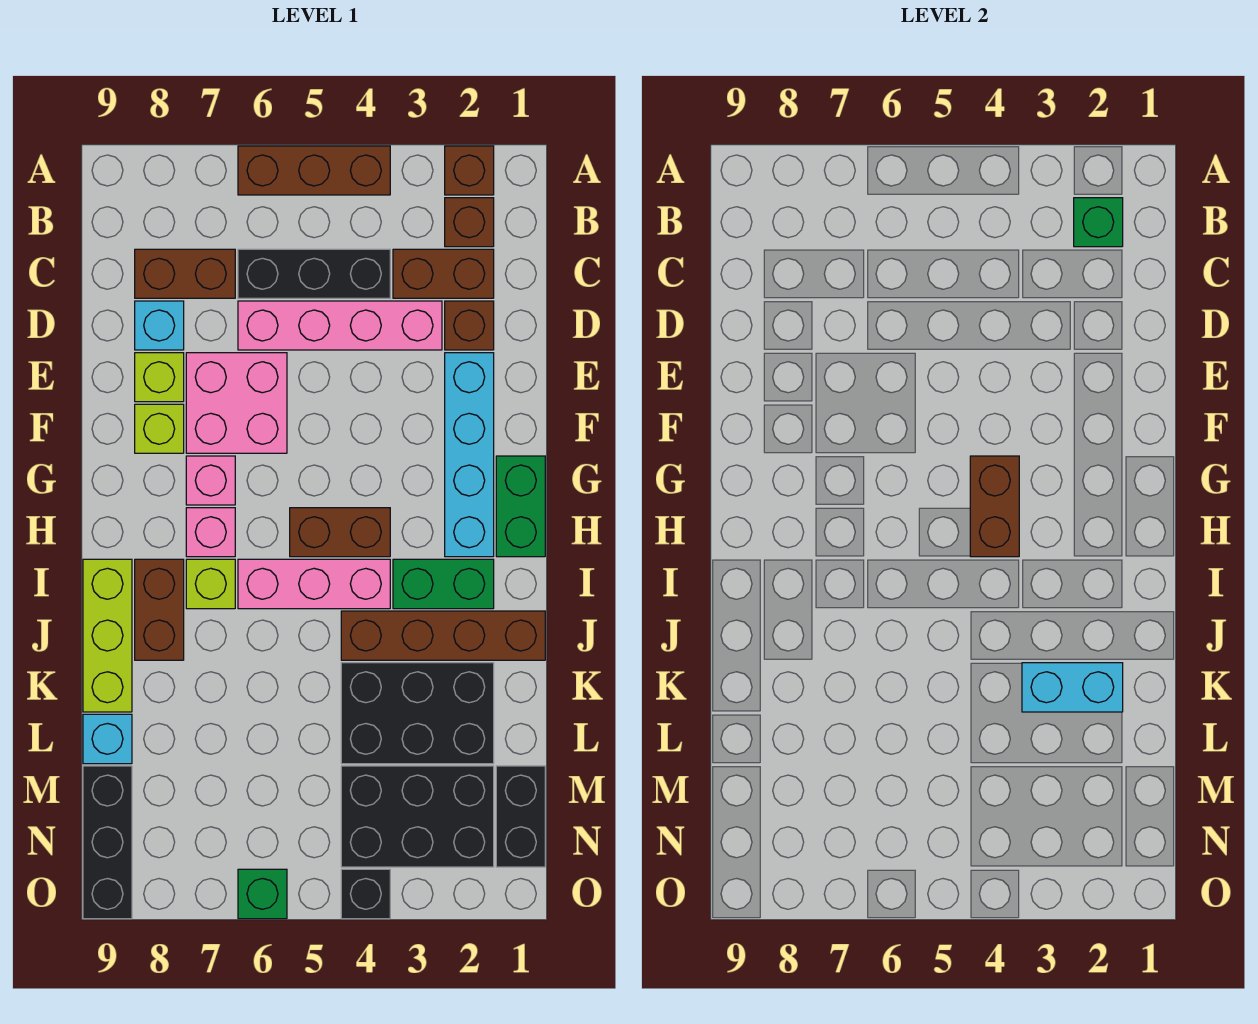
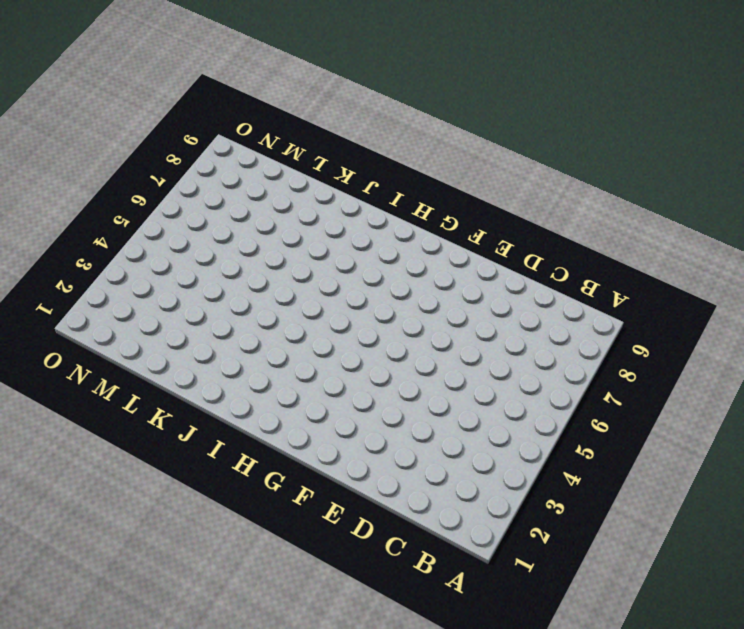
none -> brown brick A2 level 1
none -> brown brick A4:A6 level 1
none -> brown brick B2 level 1
none -> brown brick C2:C3 level 1

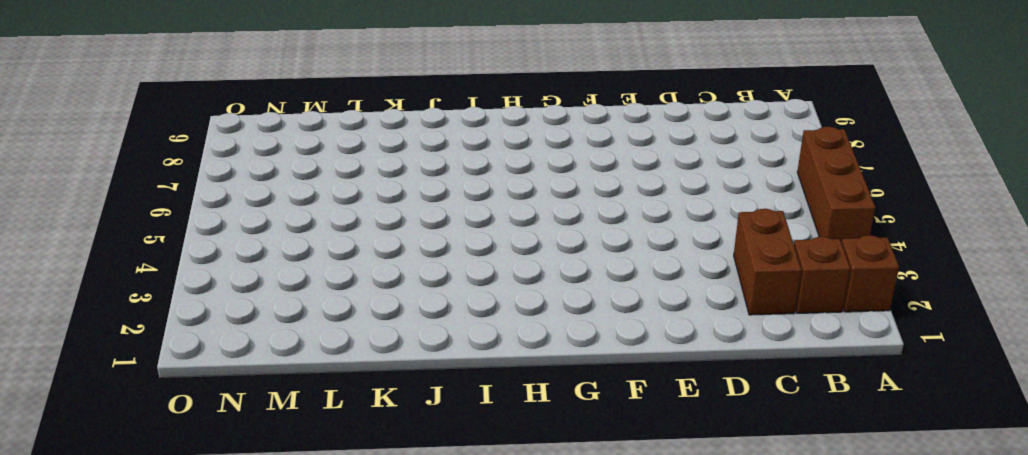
none -> black brick C4:C6 level 1
none -> brown brick C7:C8 level 1
none -> brown brick D2 level 1
none -> pink brick D3:D6 level 1

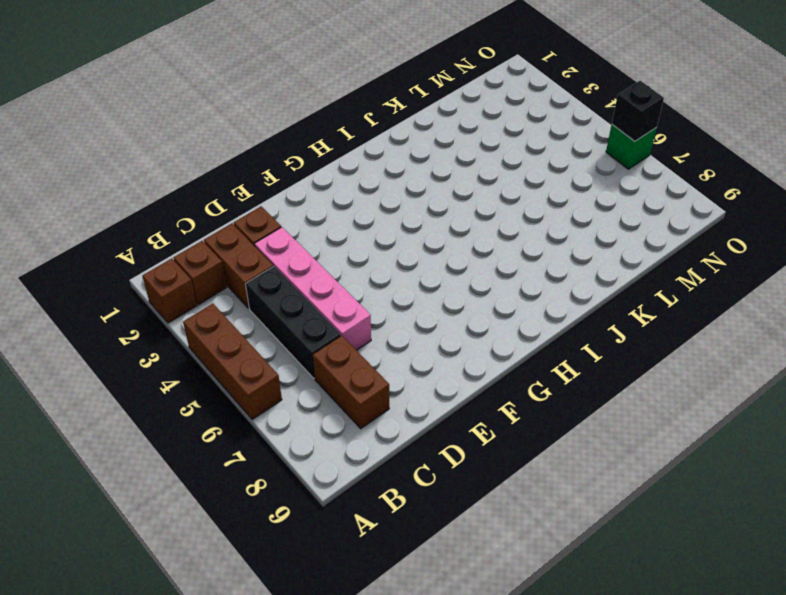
black brick O6 level 2 -> black brick O4 level 1
none -> cyan brick D8 level 1
none -> cyan brick E2:H2 level 1
none -> pink brick E6:F7 level 1
none -> lime brick E8 level 1

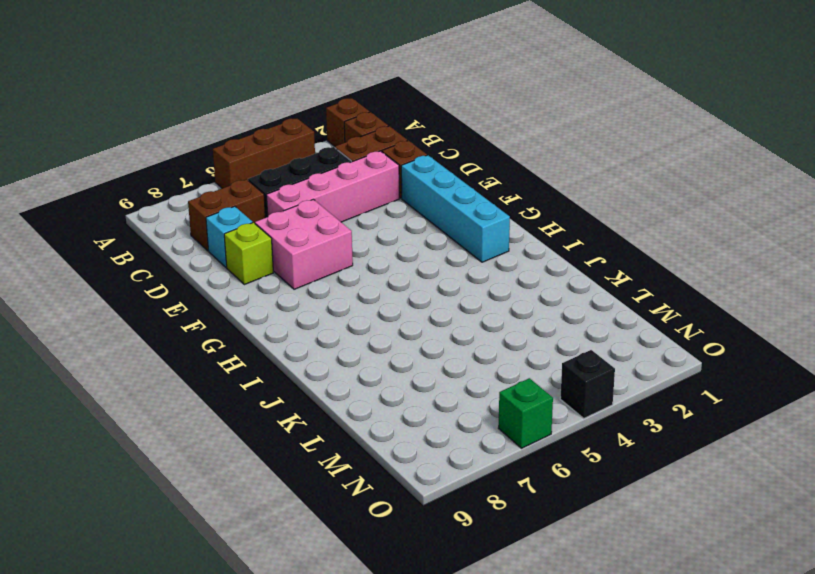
none -> lime brick F8 level 1
none -> green brick G1:H1 level 1
none -> pink brick G7 level 1
none -> brown brick H4:H5 level 1

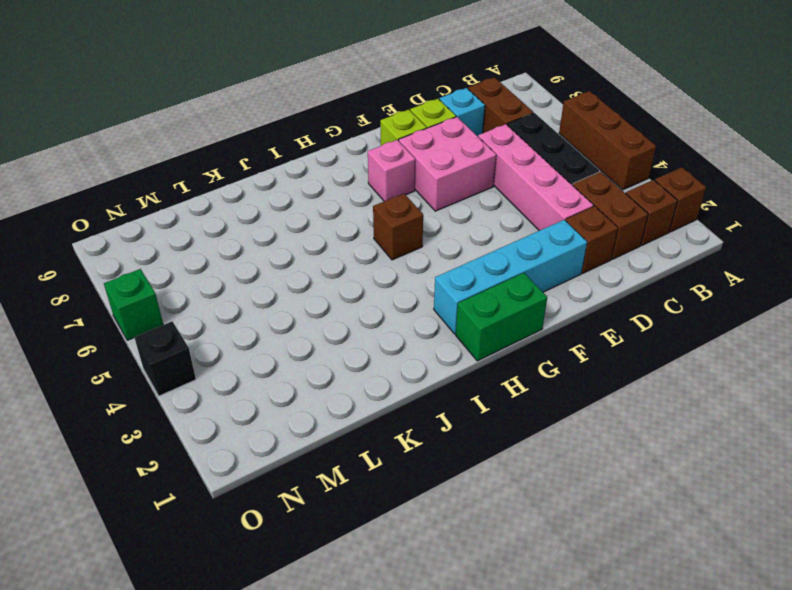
brown brick H5 level 1 -> brown brick H4:H5 level 1
none -> pink brick H7 level 1
none -> green brick I2:I3 level 1
none -> pink brick I4:I6 level 1
none -> lime brick I7 level 1

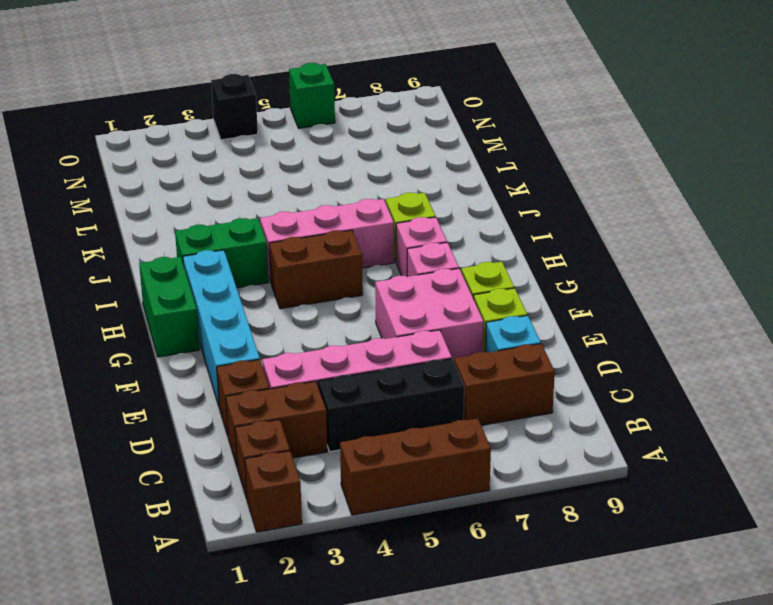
none -> brown brick I8:J8 level 1
none -> lime brick I9:K9 level 1
none -> brown brick J1:J4 level 1
none -> black brick K2:L4 level 1

